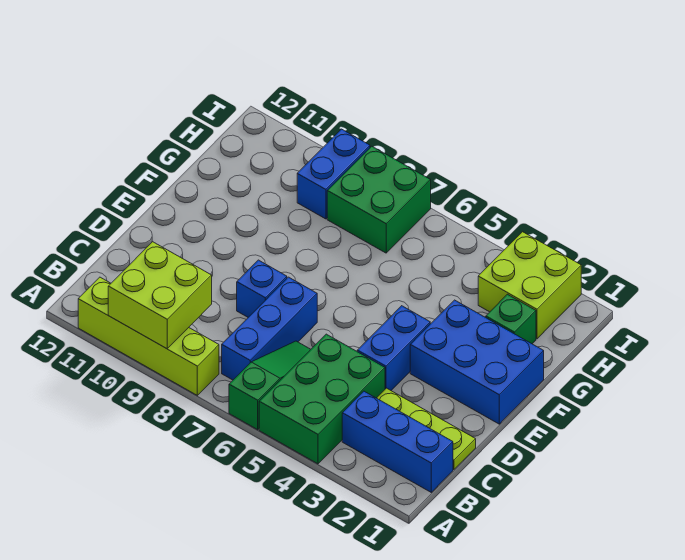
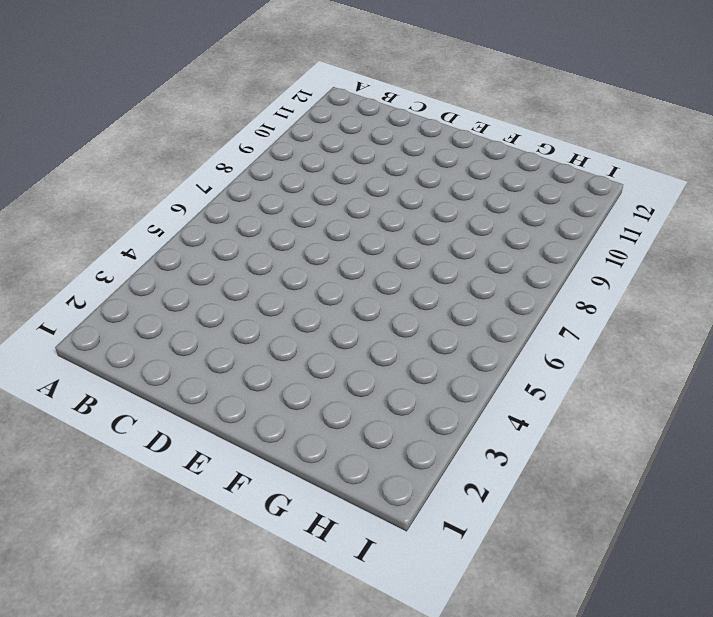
none -> green brick A4:C5 level 1
none -> green slope A6:C6 level 1 top A
none -> lime brick A8:A11 level 1

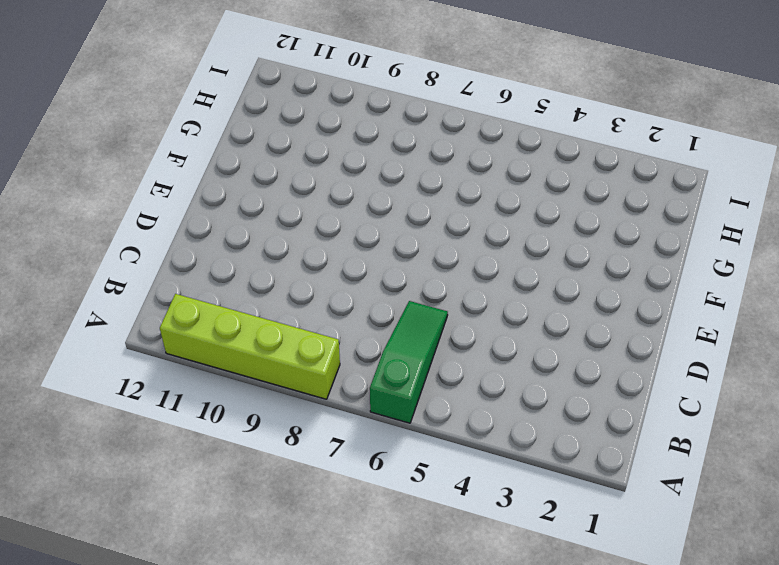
none -> green brick A4:C5 level 1
none -> blue brick B1:B3 level 1
none -> blue brick B7:D7 level 1

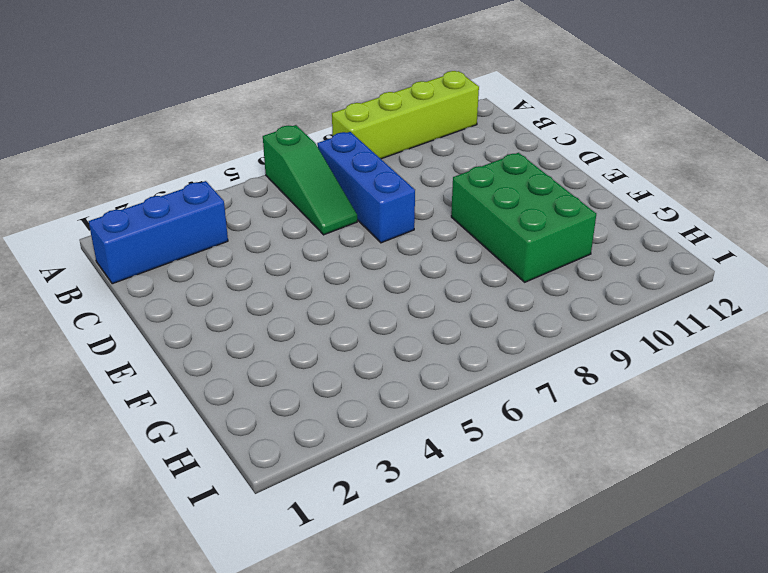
green brick E9:G10 level 1 -> green brick A4:C5 level 1
none -> lime plate C1:C3 level 1
none -> blue brick D4:E4 level 1
none -> blue brick D8 level 1

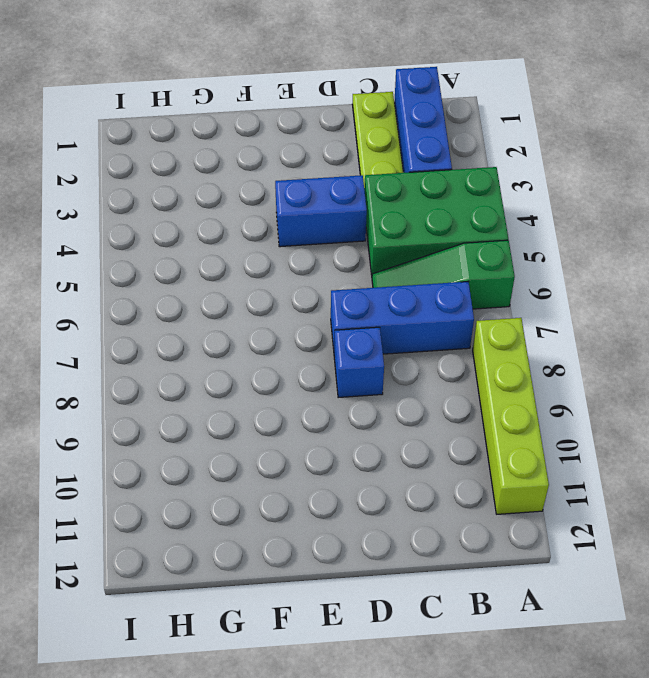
none -> blue brick E1:F3 level 1
none -> green brick G2 level 1
none -> lime brick H2:I3 level 1

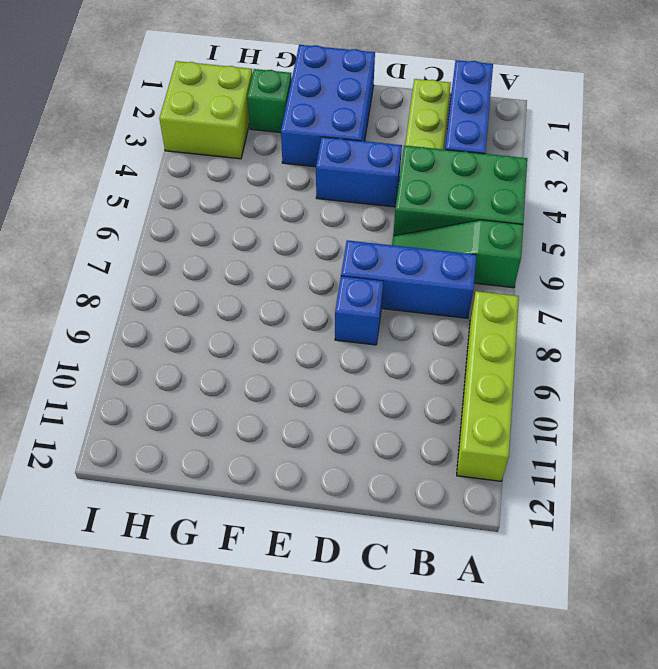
none -> green brick H7:I8 level 1
none -> blue brick H9:I9 level 1
none -> lime brick A9:B10 level 2

